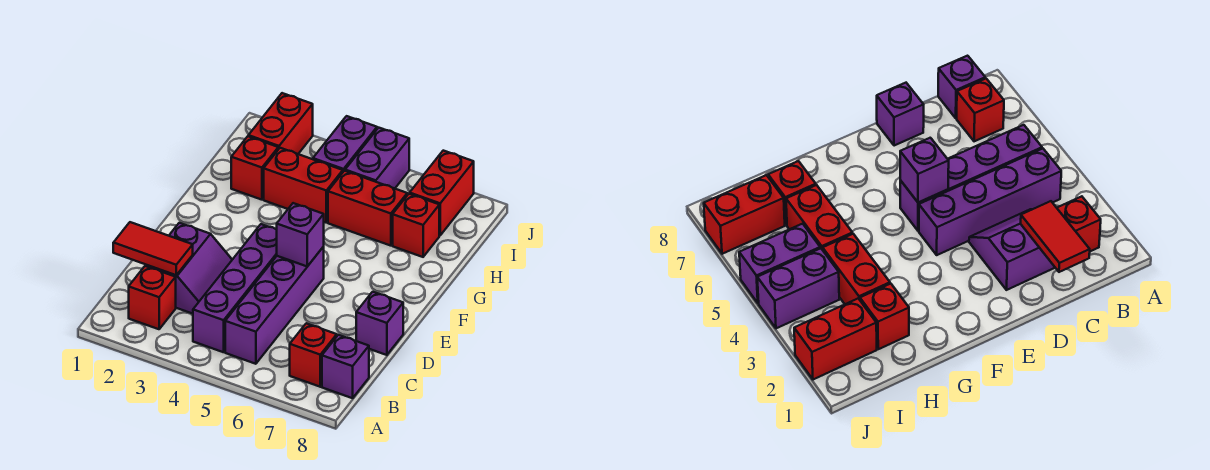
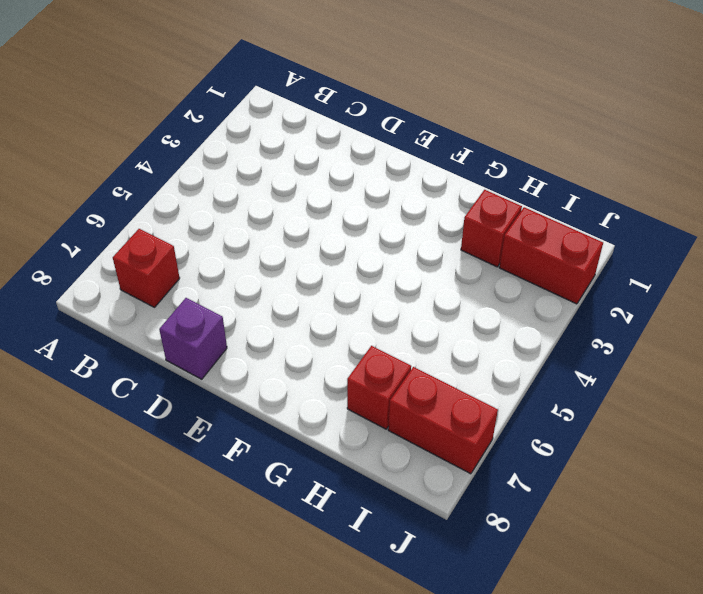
none -> red brick B2 level 1
none -> purple brick B4:E4 level 1
none -> purple brick B5:E5 level 1

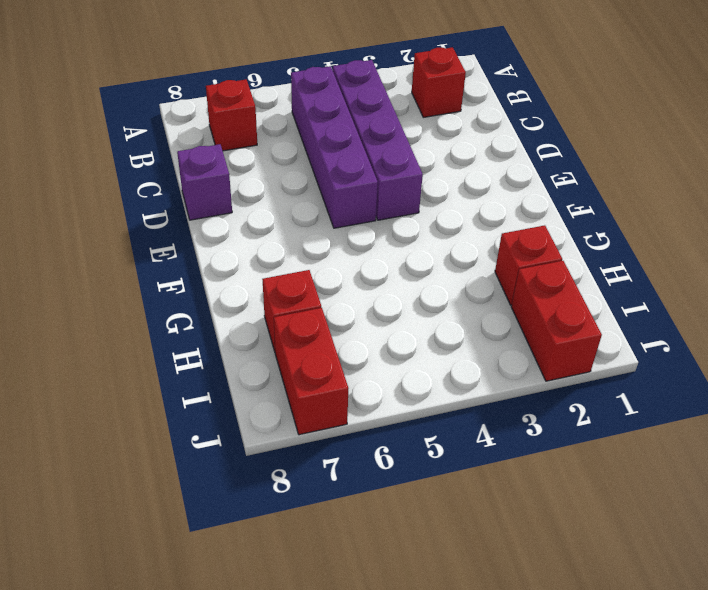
none -> purple brick B8 level 1
none -> purple slope C2:D3 level 1 top 2
none -> red brick H3:H4 level 1

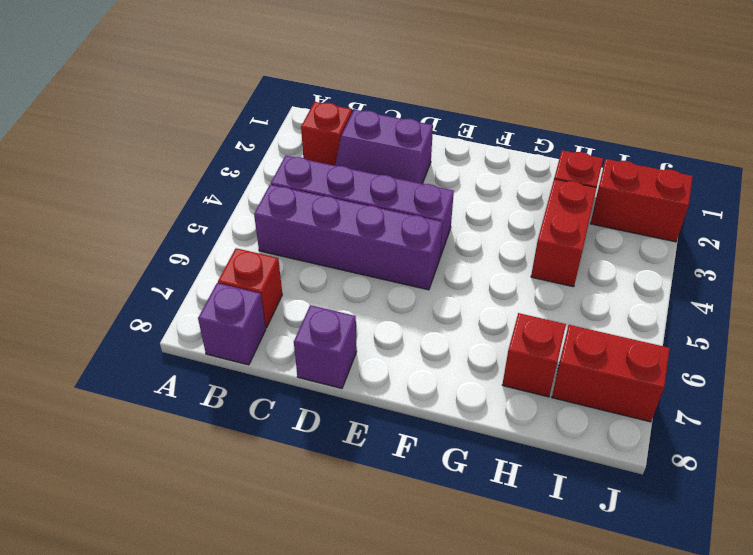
none -> red brick H5:H6 level 1
none -> purple brick I4:J4 level 1
none -> purple brick I5:J5 level 1

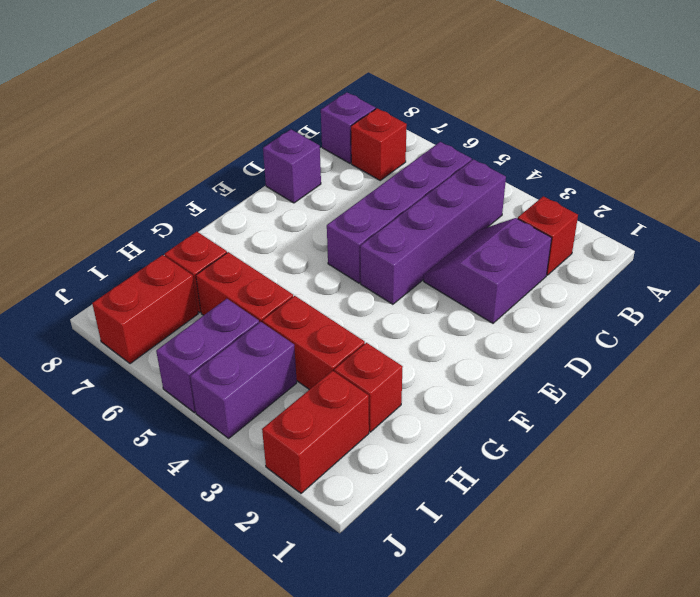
none -> red tile C1:C2 level 2
none -> purple brick E5 level 2

